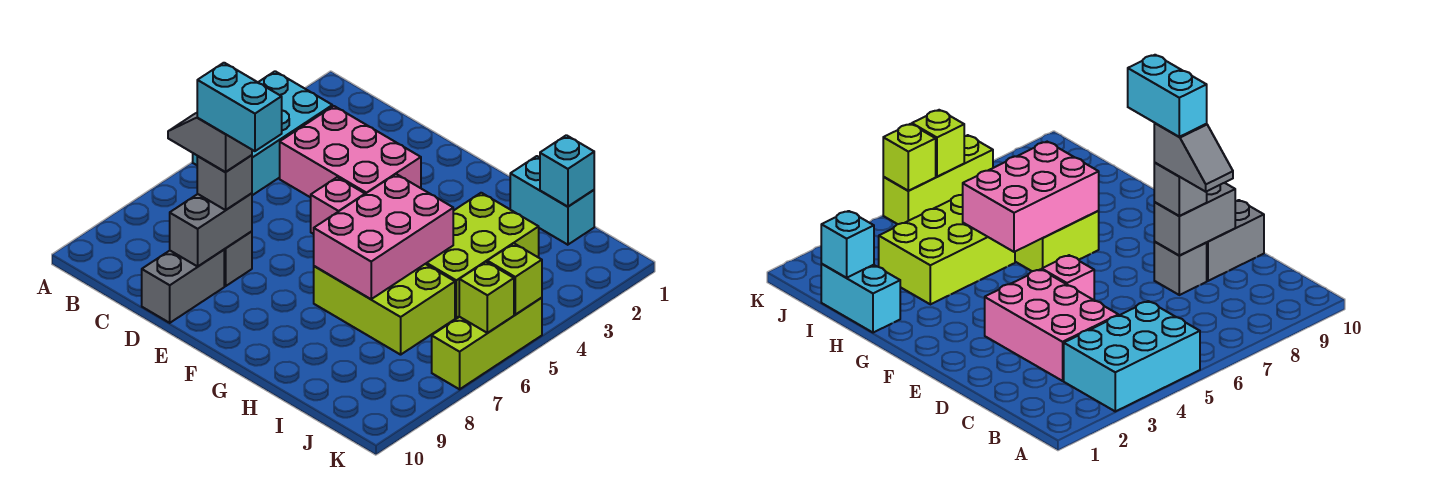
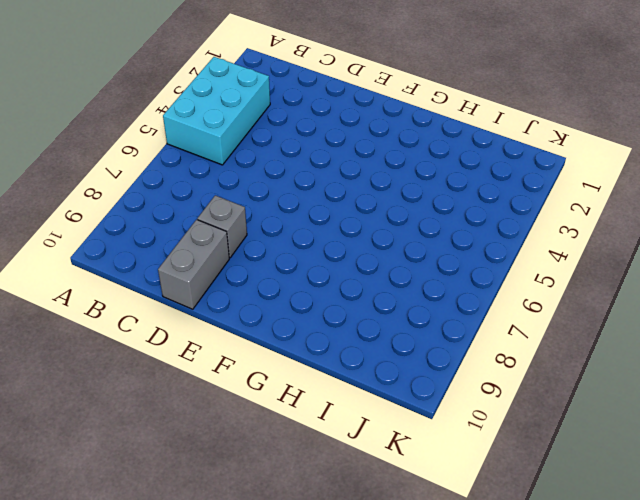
none -> pink brick C3:E4 level 1
none -> pink brick E5 level 1
none -> lime brick G6:I7 level 1

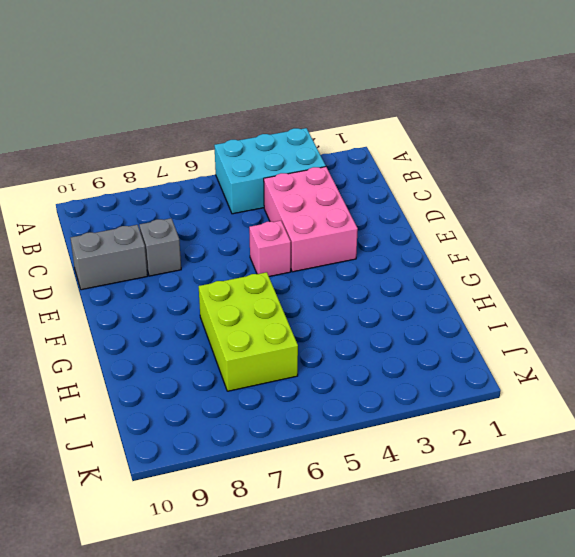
none -> cyan brick H1:I1 level 1
none -> lime brick H3:I5 level 1
none -> lime brick K5:K7 level 1

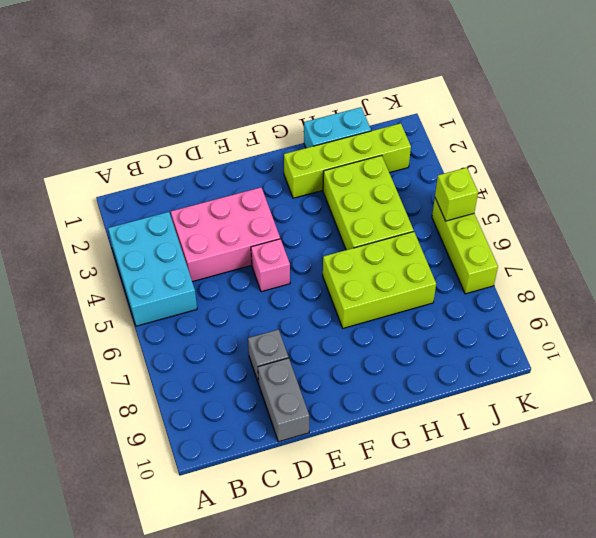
lime brick G2:J2 level 1 -> none
none -> grey brick D8:D9 level 2
none -> pink brick G5:H7 level 2
none -> cyan brick I1 level 2

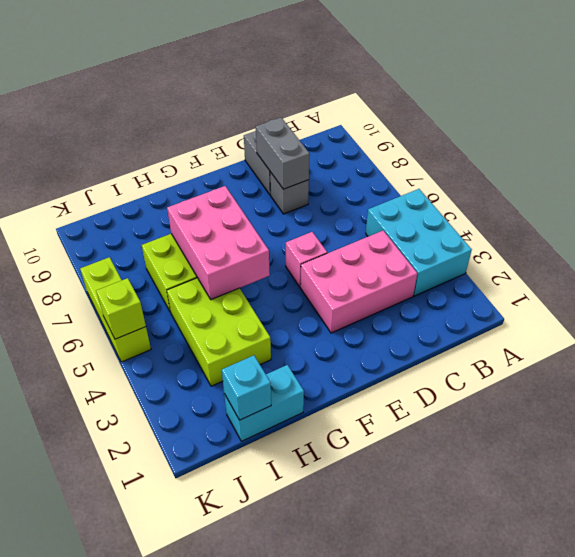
none -> lime brick K6 level 2
none -> grey brick D8 level 3
none -> grey slope C8:D8 level 4 top D

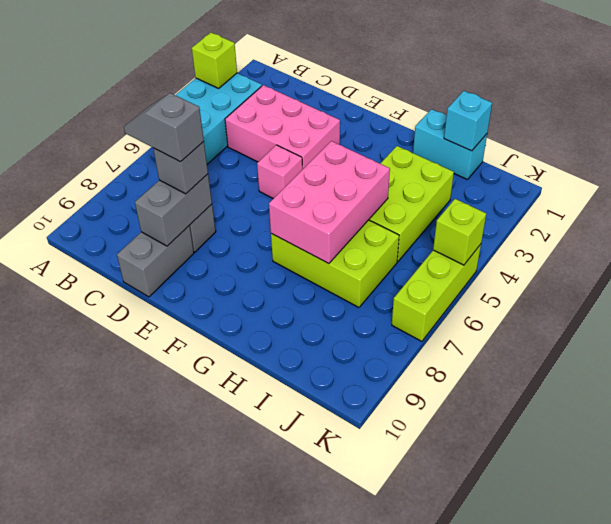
lime brick A3 level 2 -> lime brick K6 level 2
none -> cyan brick D8:E8 level 5

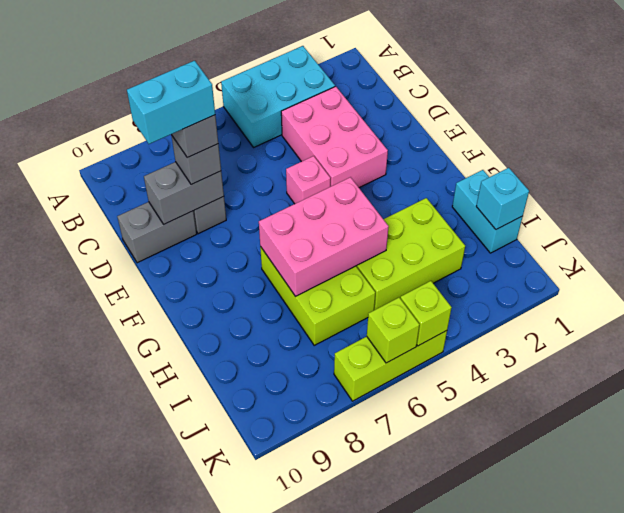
cyan brick D8:D9 level 5 -> cyan brick D8:E8 level 5

